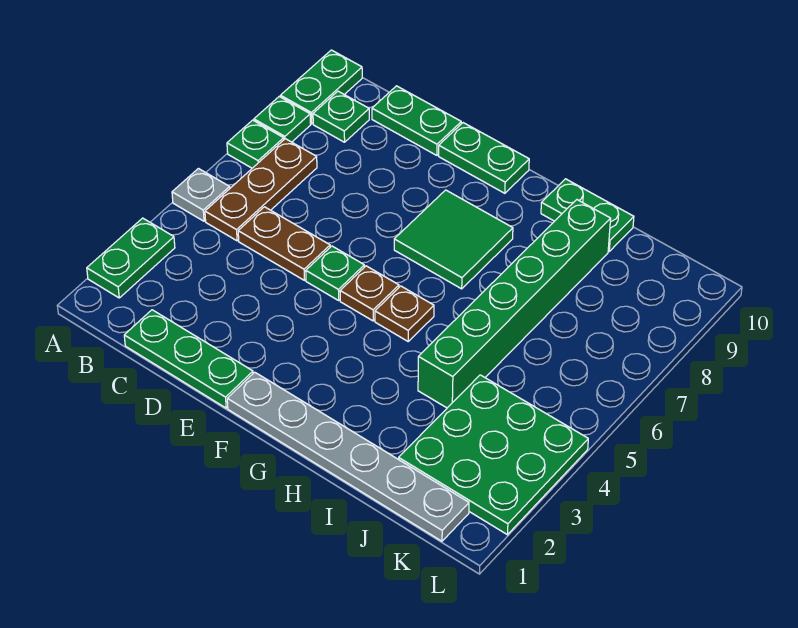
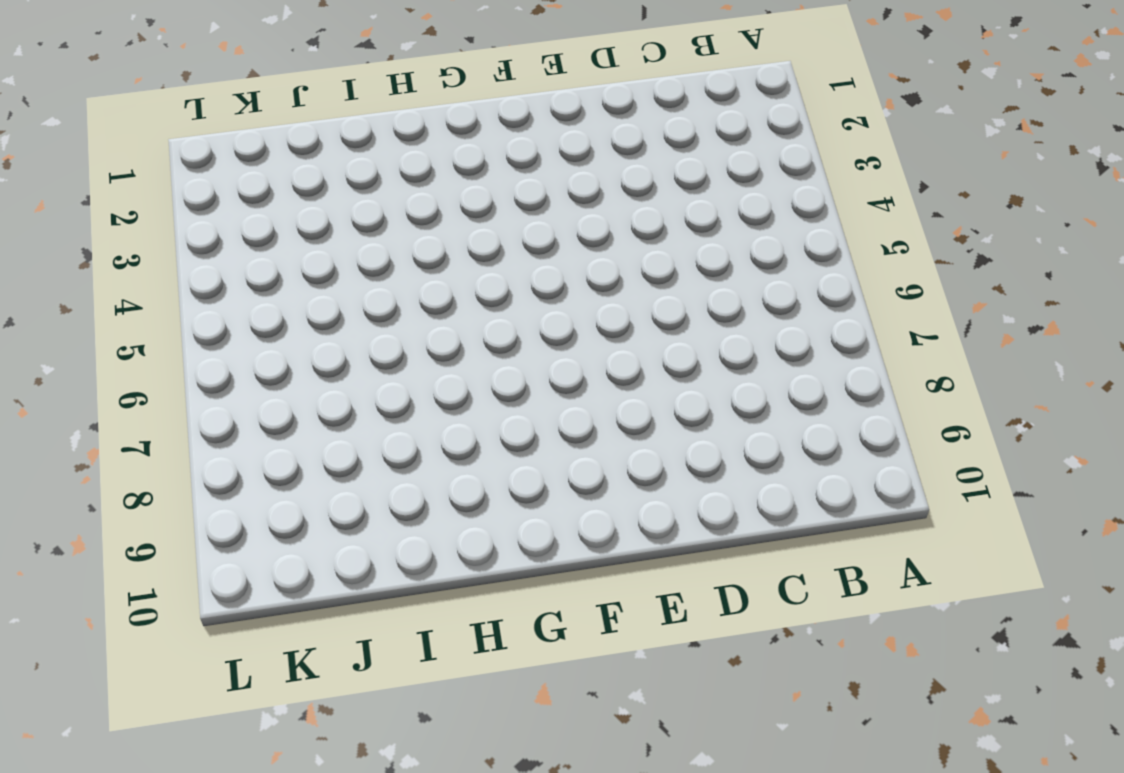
none -> green plate A2:A3 level 1
none -> grey plate A5 level 1
none -> green plate A7 level 1

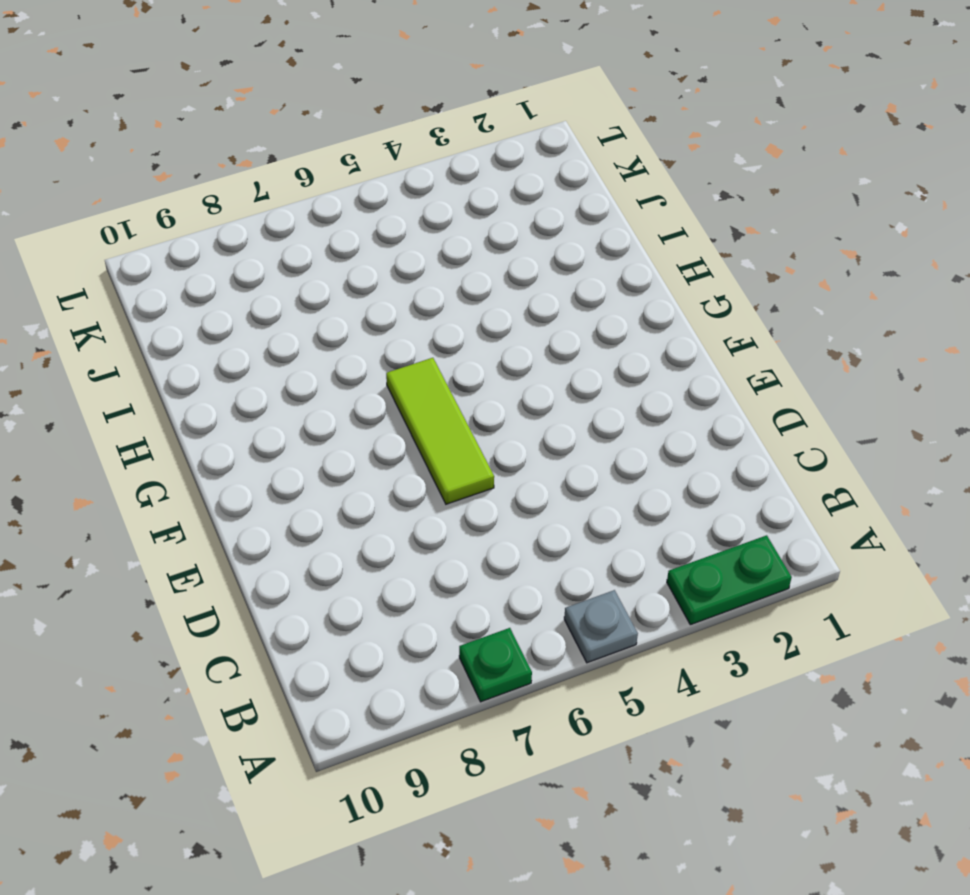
lime tile E6:G6 level 1 -> none
none -> green plate A8 level 1
none -> green plate A9:A10 level 1
none -> brown plate B5:B7 level 1

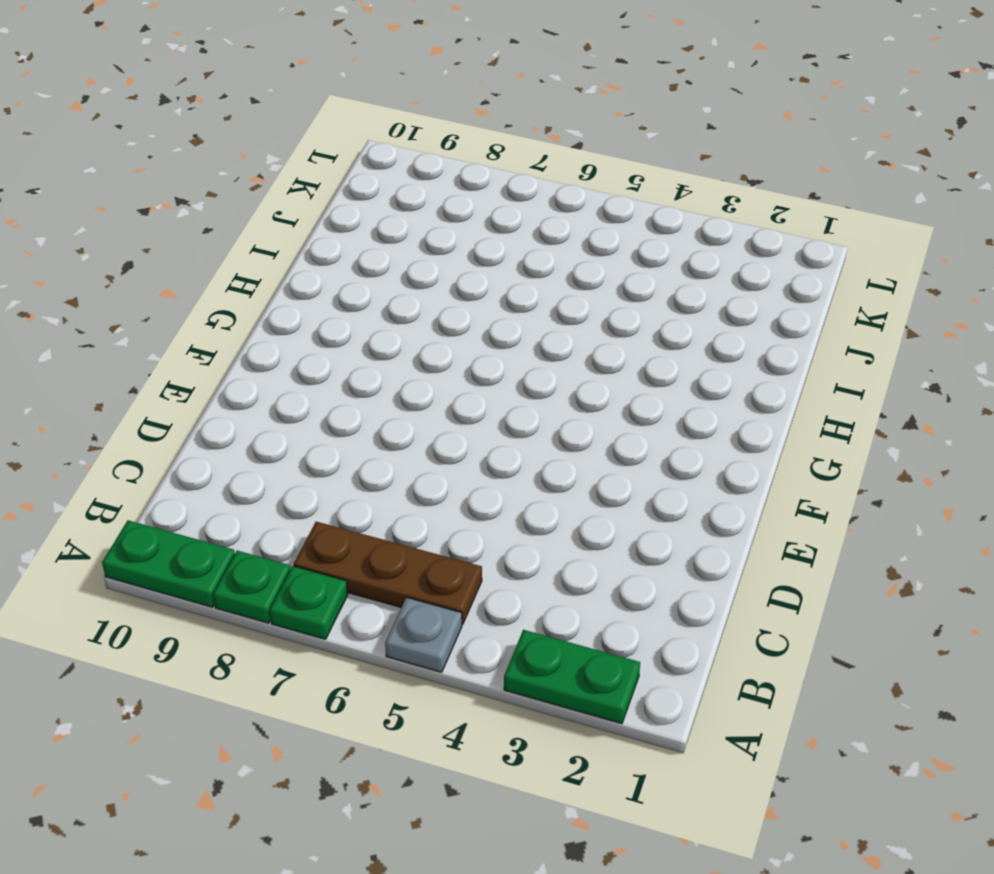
none -> green plate B9 level 1
none -> green plate C1:E1 level 1
none -> brown plate C5:D5 level 1

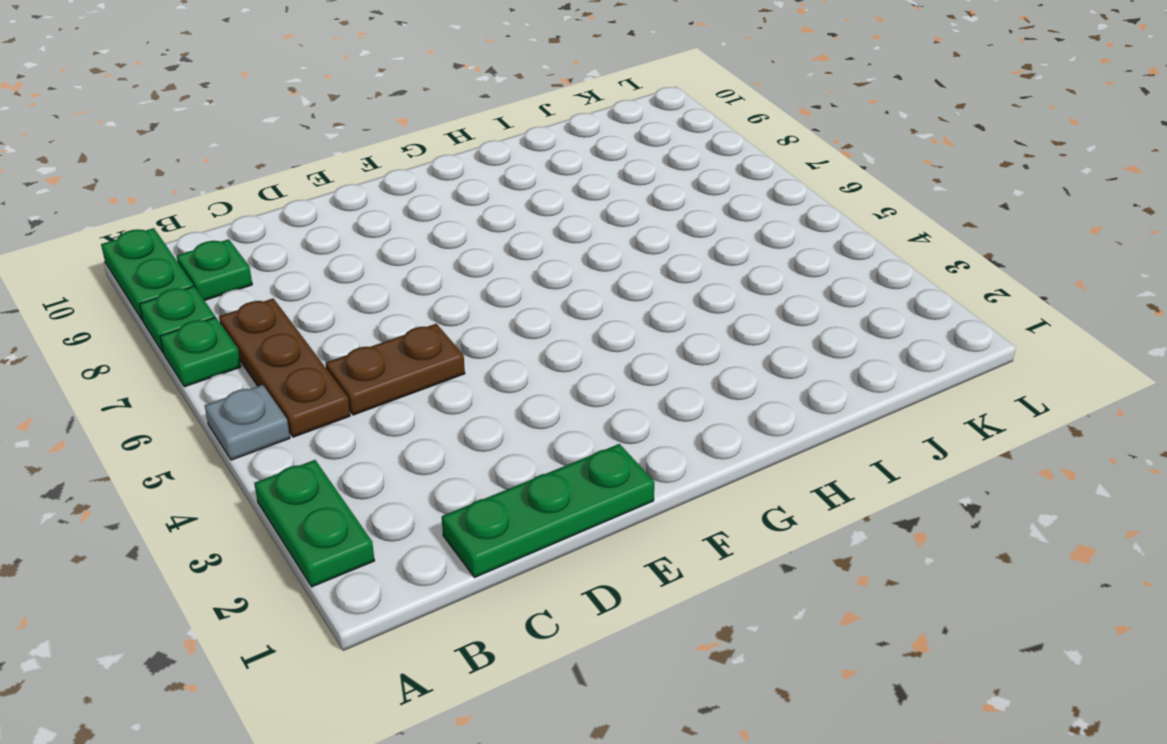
none -> green plate C10:D10 level 1
none -> green plate E5 level 1
none -> green plate E10:F10 level 1

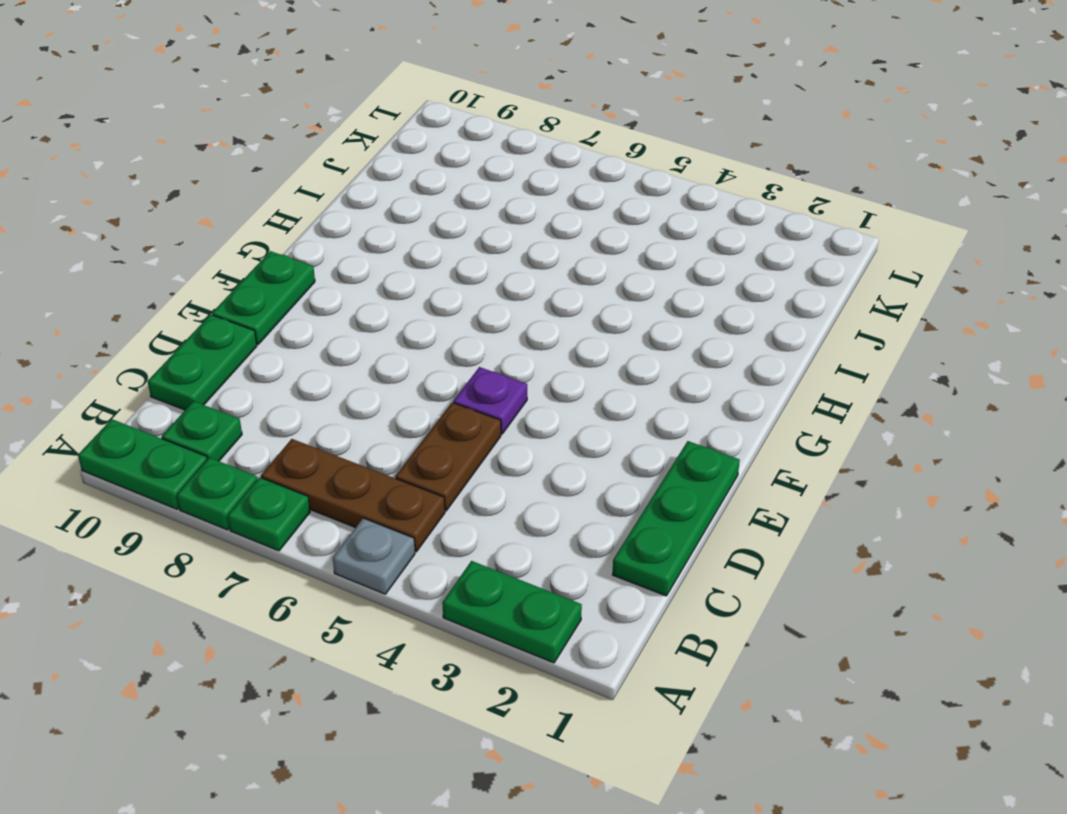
purple plate E5 level 1 -> green plate E5 level 1
none -> grey plate F1:K1 level 1
none -> brown plate F5 level 1
none -> green tile F7:G8 level 1

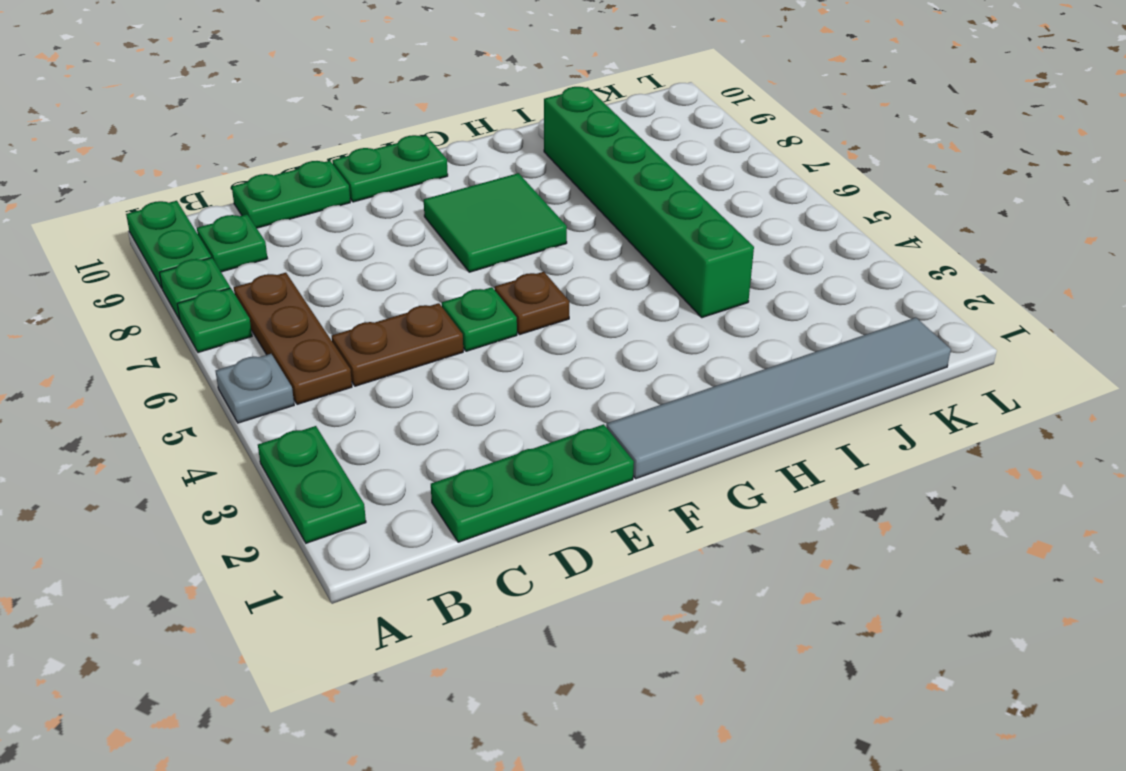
grey tile F1:K1 level 1 -> grey plate F1:K1 level 1
none -> brown plate G5 level 1
none -> green plate H10:I10 level 1
none -> green plate J2:L4 level 1

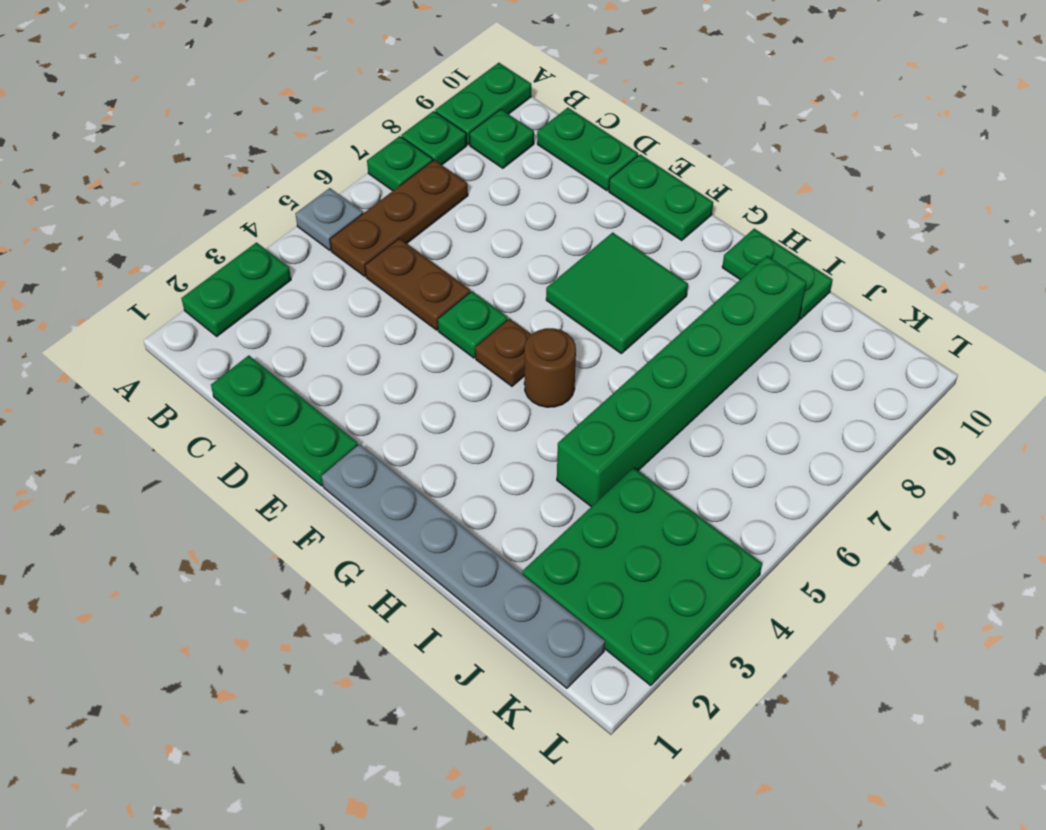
brown round brick G5 level 1 -> brown plate G5 level 1

